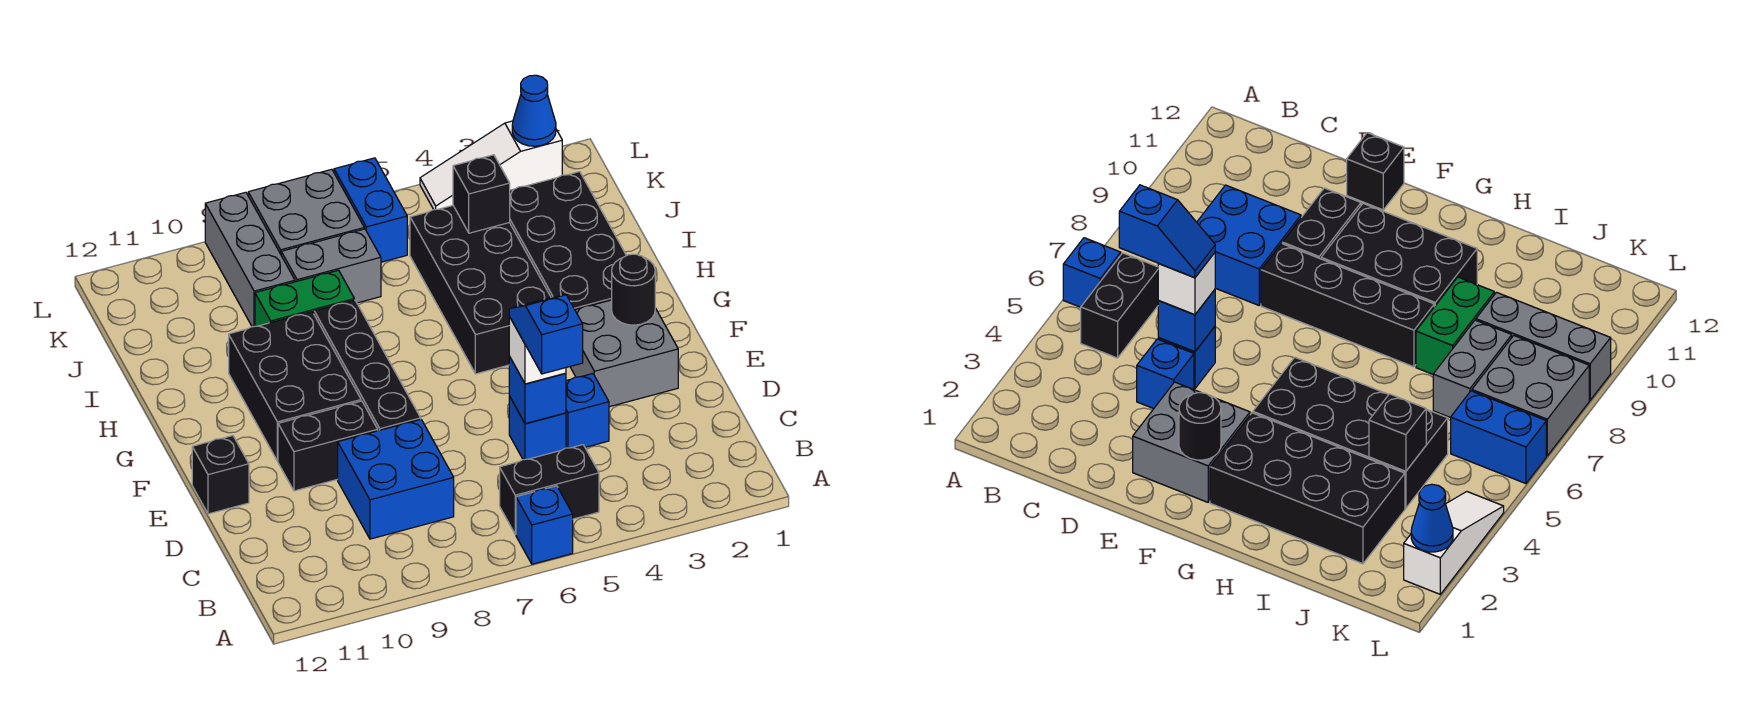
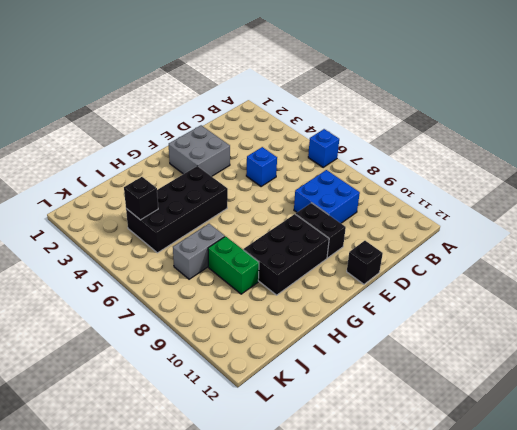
grey brick I7:J7 level 1 -> grey brick J7:J8 level 1
none -> black brick B5:B6 level 1
none -> blue brick D4 level 1
none -> black brick E8:H8 level 1

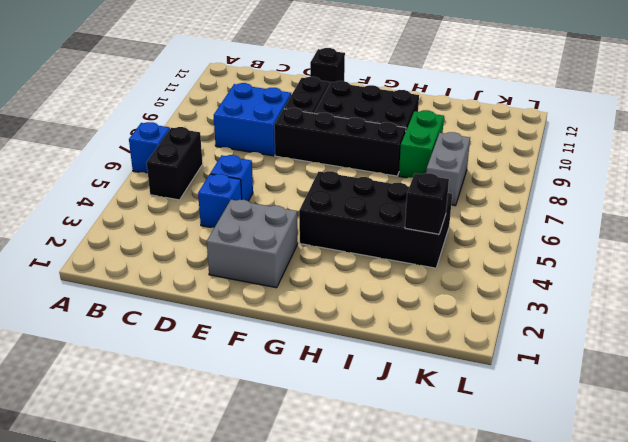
none -> black brick G2:J3 level 1
none -> grey brick J9:L9 level 1
none -> blue brick K6:L6 level 1

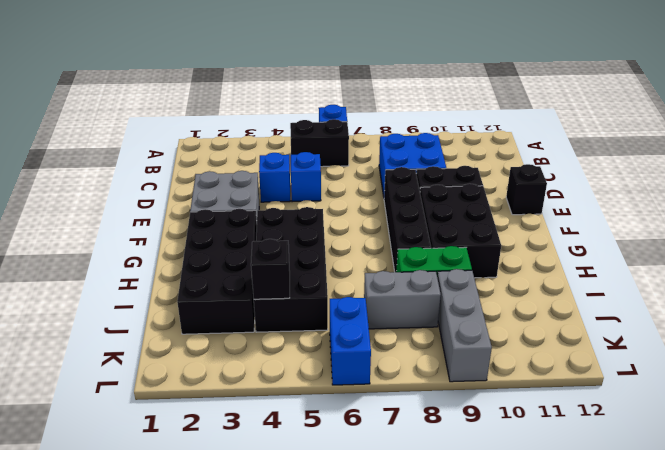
none -> grey brick K7:L8 level 1
none -> white slope L2:L4 level 1 top 2
none -> blue brick D5 level 2

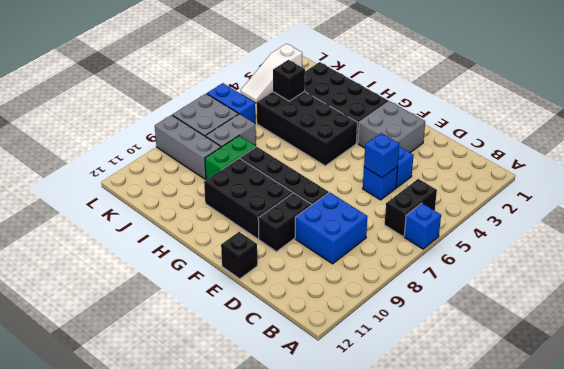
none -> black round brick F2 level 2
none -> blue cone L2 level 2
none -> white brick D5 level 3

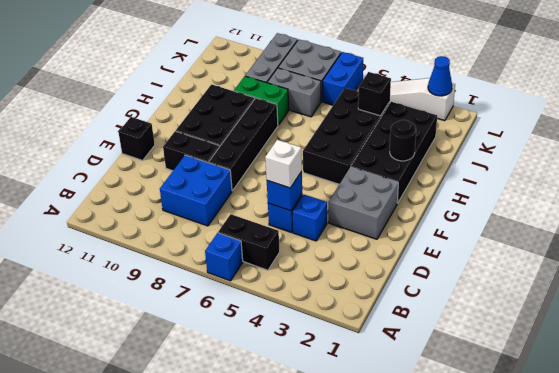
black round brick H2 level 2 -> black round brick F2 level 2
none -> blue slope C5:D5 level 4 top C

